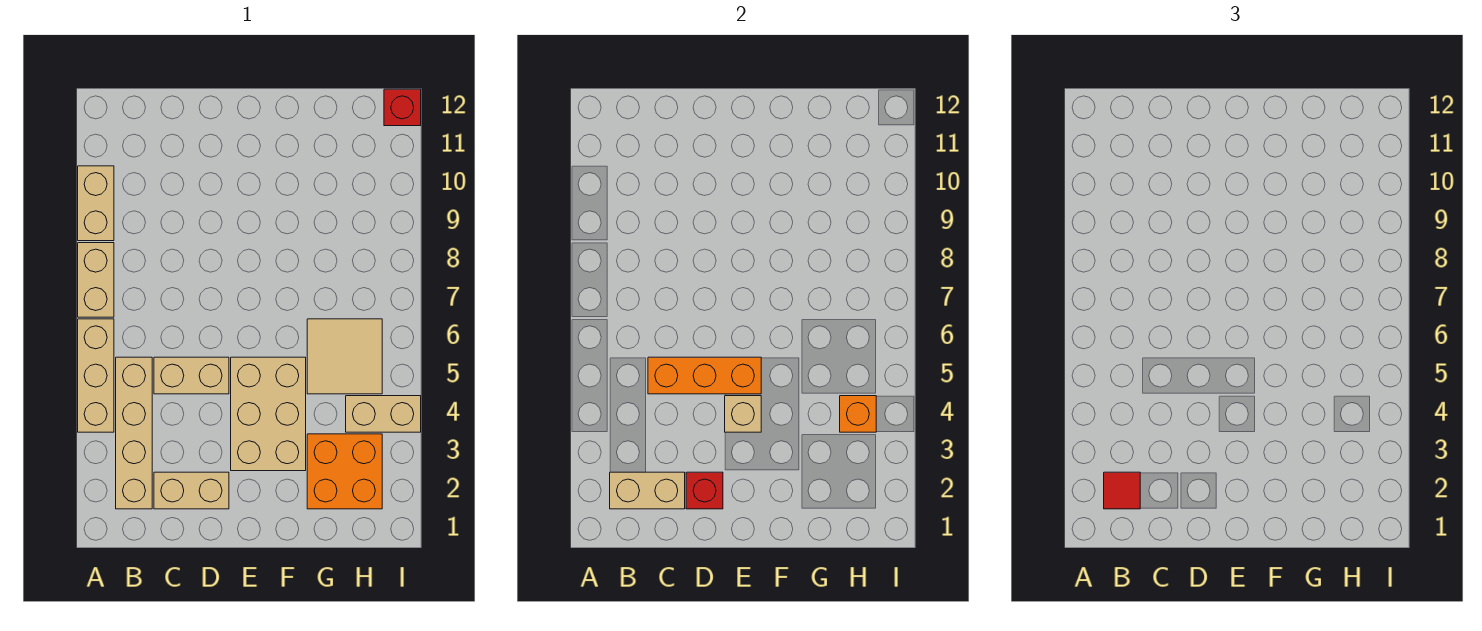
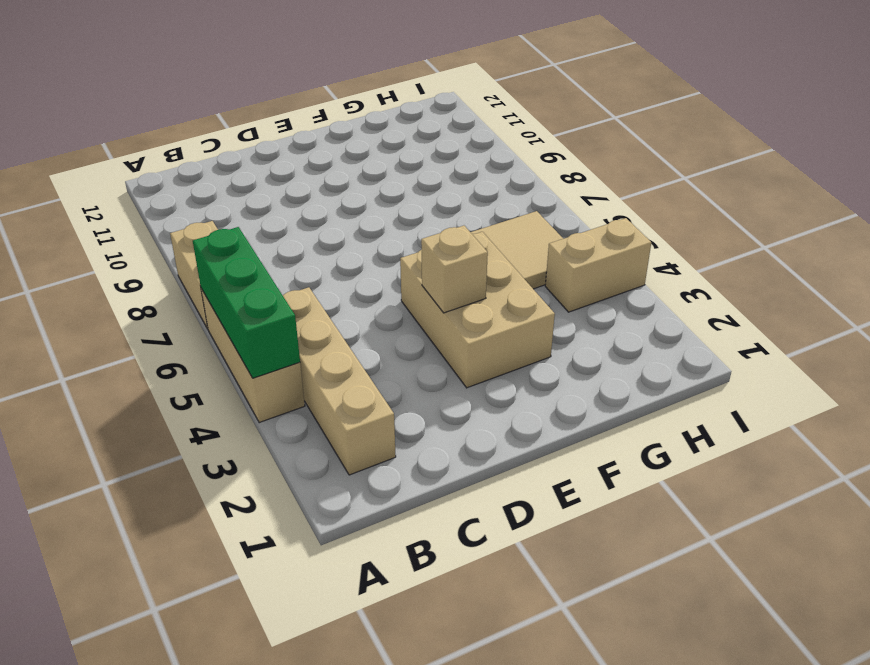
green brick A4:A6 level 2 -> none
none -> tan brick A9:A10 level 1
none -> tan brick C2:D2 level 1
none -> tan brick C5:D5 level 1

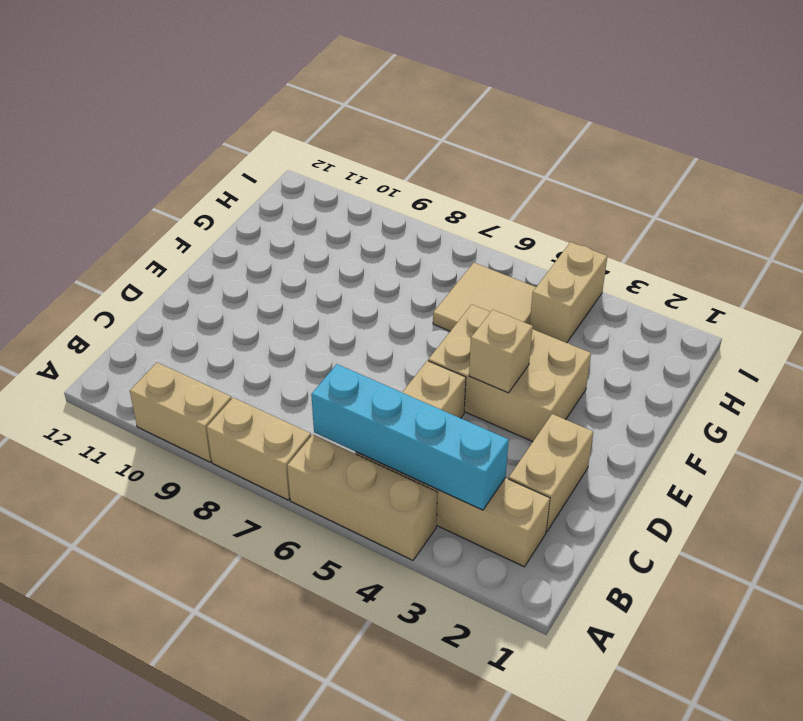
cyan brick B3:B6 level 2 -> none
none -> orange brick G2:H3 level 1
none -> red brick I12 level 1
none -> tan brick B2:C2 level 2

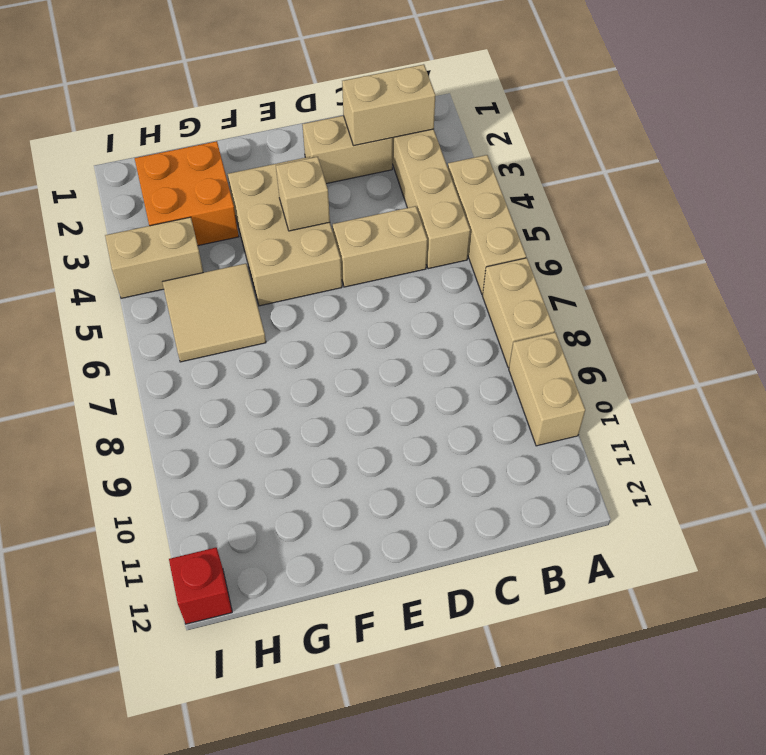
none -> orange brick C5:E5 level 2
none -> red brick D2 level 2
none -> orange brick H4 level 2

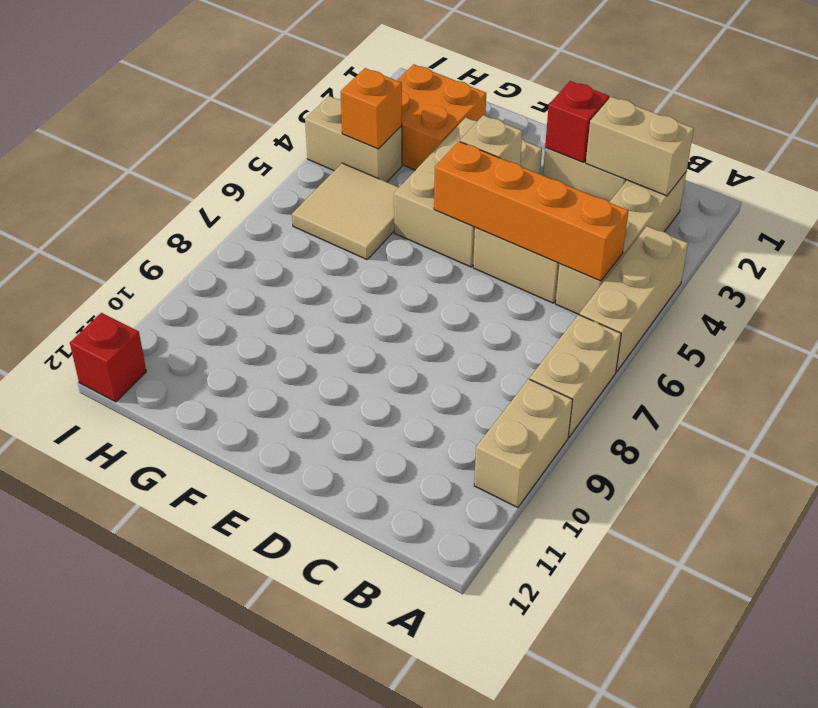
orange brick B5:E5 level 2 -> orange brick C5:E5 level 2
none -> red tile B2 level 3

